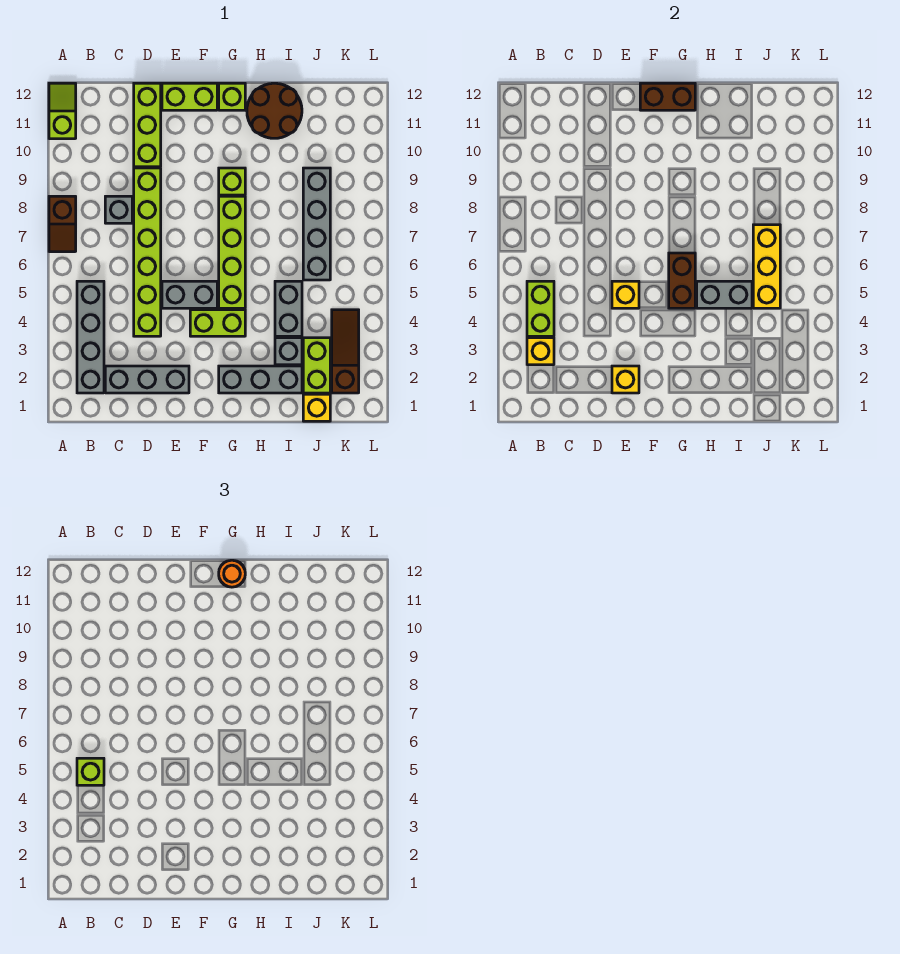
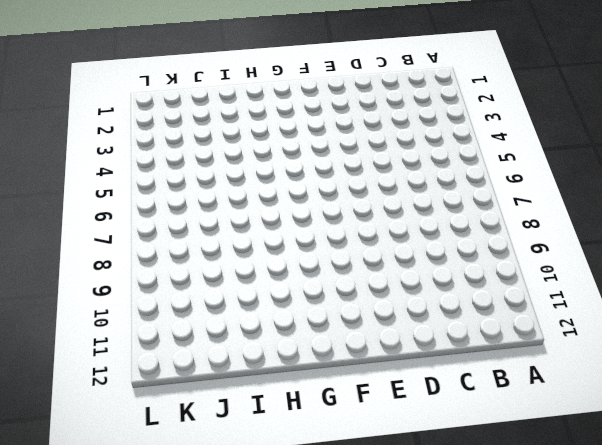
none -> brown slope A7:A8 level 1 top 8
none -> lime slope A11:A12 level 1 top 11
none -> grey brick B2:B5 level 1
none -> grey brick C2:E2 level 1

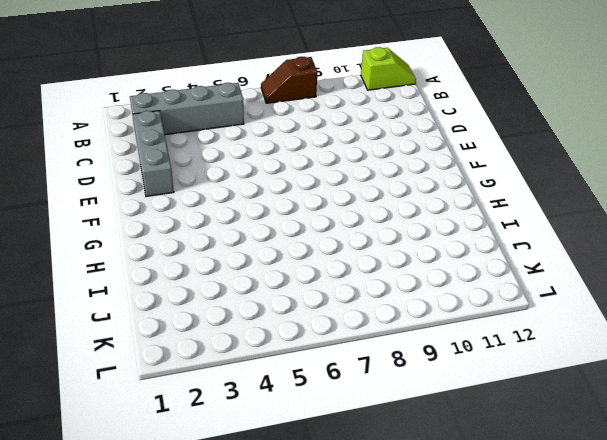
none -> grey brick C8 level 1
none -> lime brick D4:D9 level 1
none -> lime brick D10:D12 level 1
none -> grey brick E5:F5 level 1

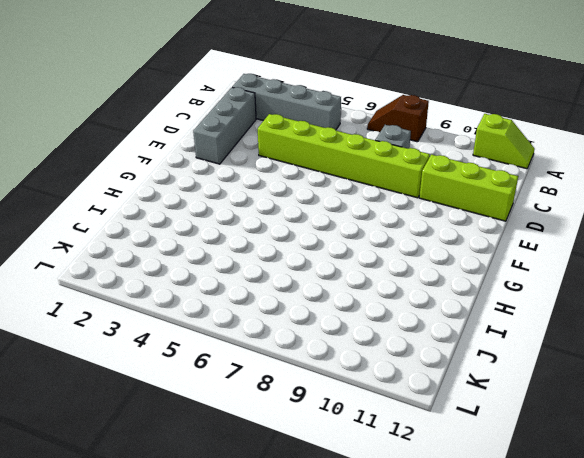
none -> grey brick E5:F5 level 1
none -> lime brick E12:F12 level 1
none -> lime brick F4:G4 level 1
none -> grey brick G2:I2 level 1

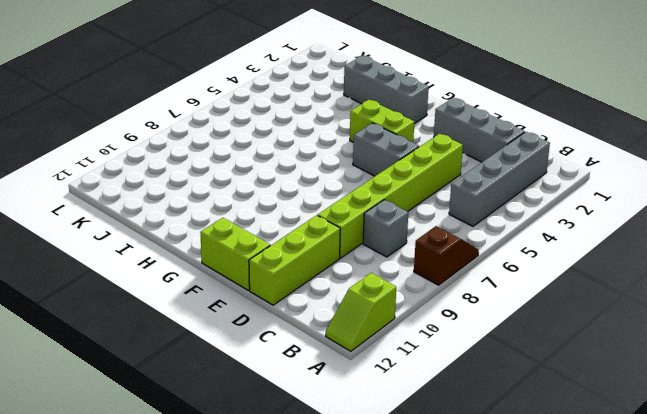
none -> lime brick G5:G8 level 1
none -> lime brick G9 level 1
none -> lime brick G12 level 1
none -> brown round brick H11:I12 level 1

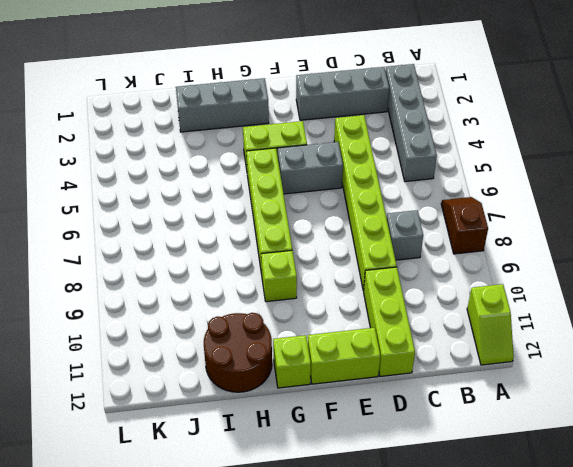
none -> grey brick I3 level 1
none -> grey brick I4:I5 level 1
none -> yellow brick J1 level 1
none -> lime brick J2:J3 level 1

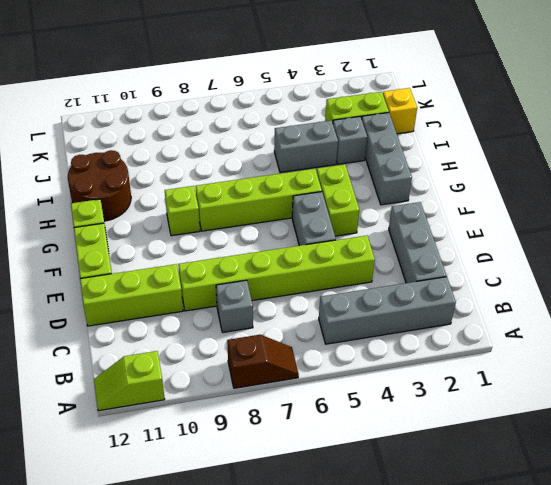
none -> grey brick J6:J9 level 1
none -> brown slope K2:K4 level 1 top 2
none -> yellow brick B3 level 2
none -> lime brick B4:B5 level 2

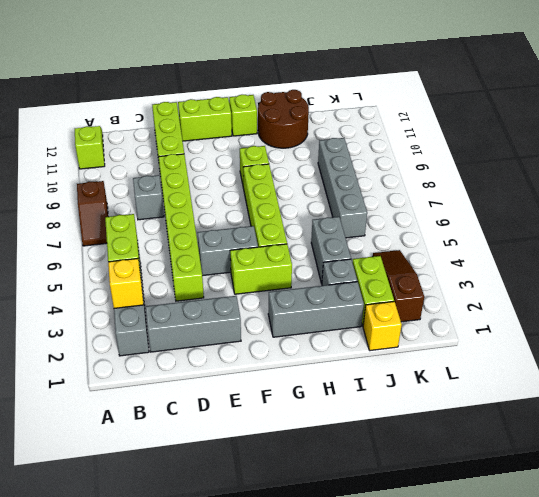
none -> yellow brick E2 level 2
none -> yellow brick E5 level 2
none -> brown brick F12:G12 level 2
none -> brown brick G5:G6 level 2

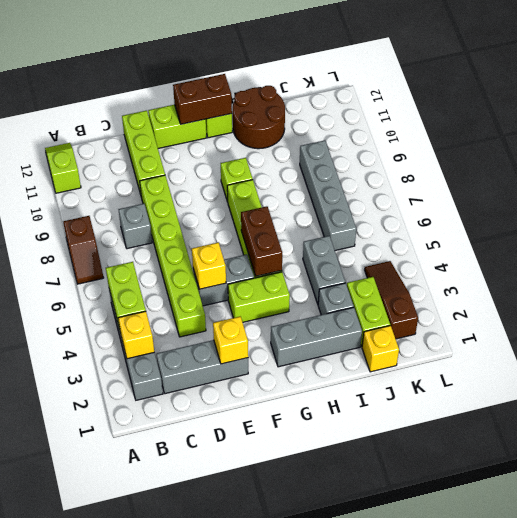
none -> grey brick H5:I5 level 2
none -> yellow brick J5:J7 level 2
none -> lime brick B5 level 3
none -> orange round brick G12 level 3

